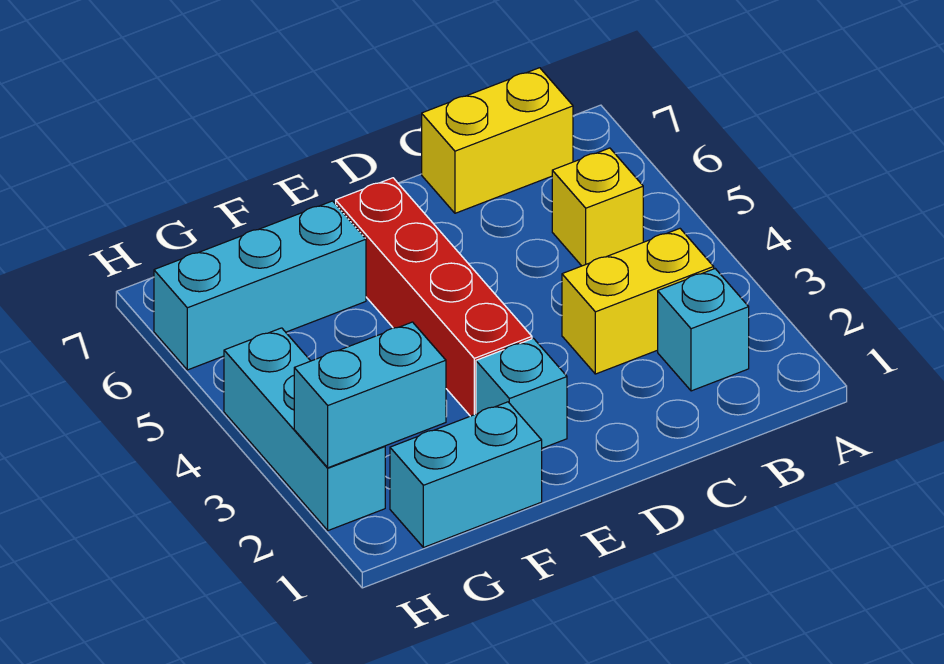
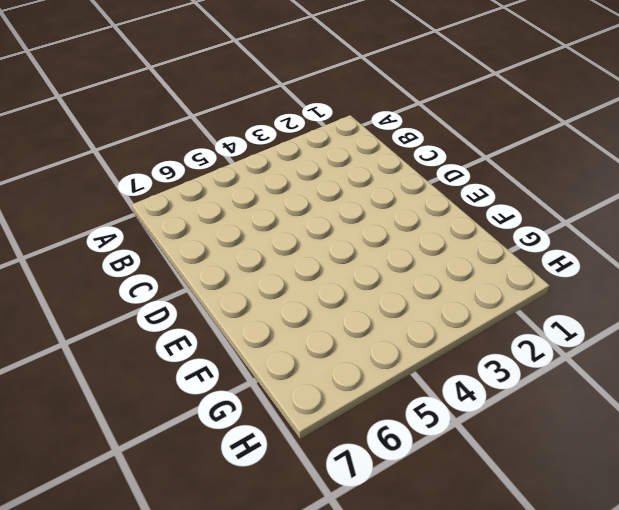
none -> cyan brick B2 level 1
none -> yellow brick B3:C3 level 1

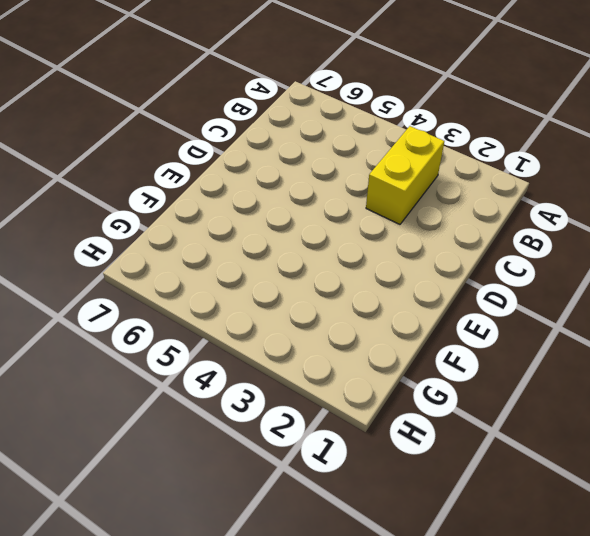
none -> cyan brick B2 level 1
none -> yellow brick B5 level 1

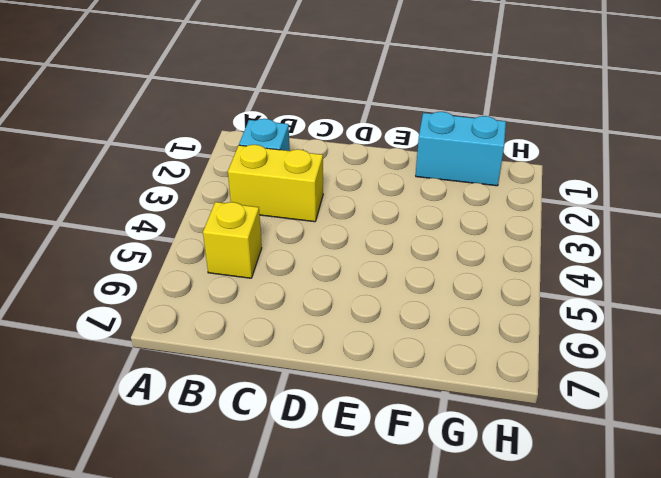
none -> yellow brick B7:C7 level 1
none -> cyan brick E2 level 1

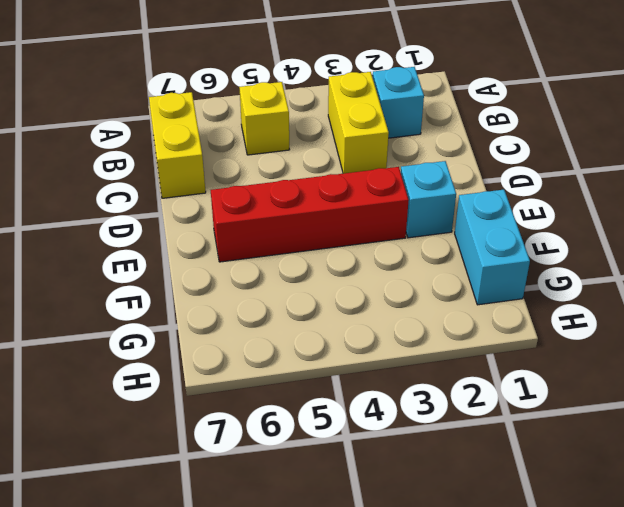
none -> cyan brick F6:H6 level 1
none -> cyan brick H2:H4 level 1

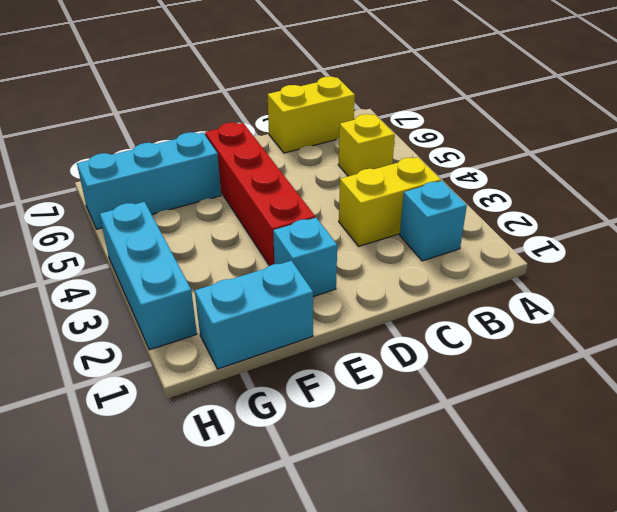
none -> cyan brick G2:H2 level 2

